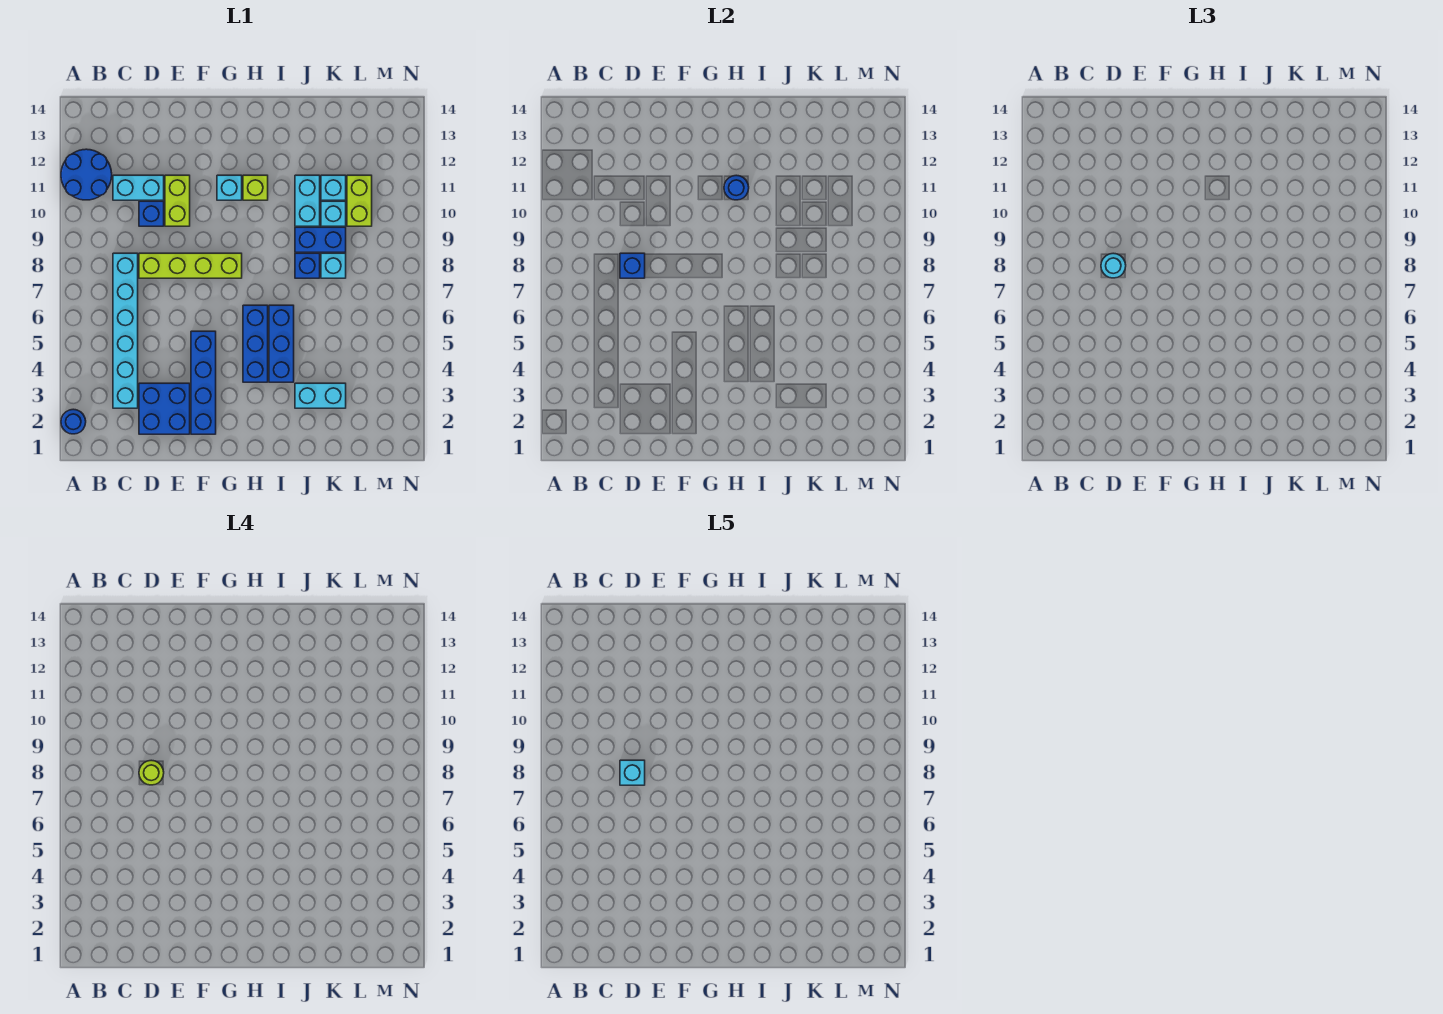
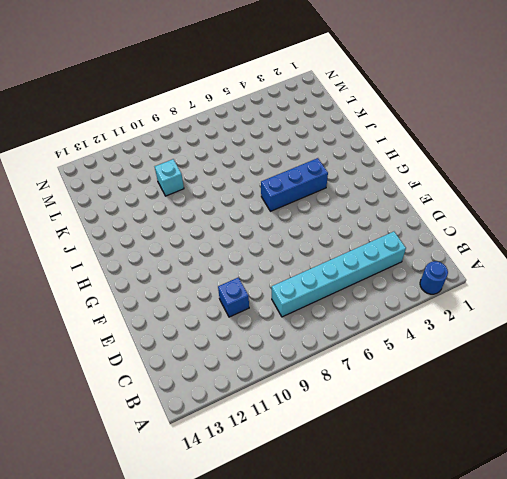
none -> blue round brick A11:B12 level 1
none -> cyan brick C11:D11 level 1
none -> blue brick D2:E3 level 1

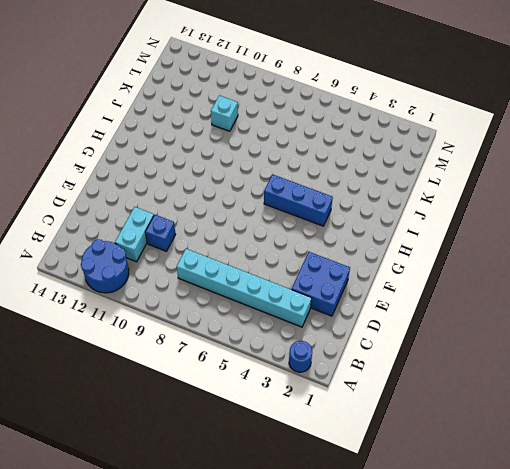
none -> lime brick D8:G8 level 1
none -> lime brick E10:E11 level 1
none -> blue brick F2:F5 level 1

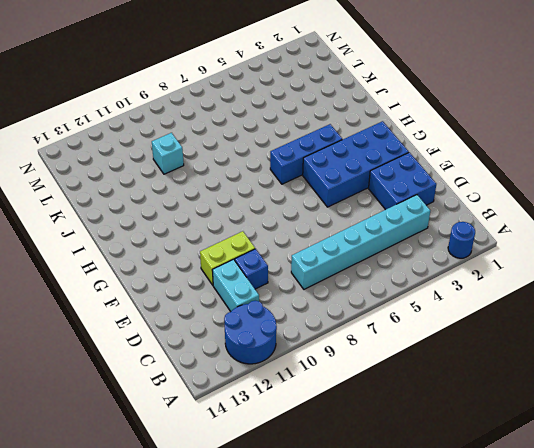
blue brick F2:G5 level 1 -> blue brick F2:F5 level 1
none -> lime brick D8:G8 level 1
none -> cyan brick G11 level 1
none -> lime brick H11 level 1

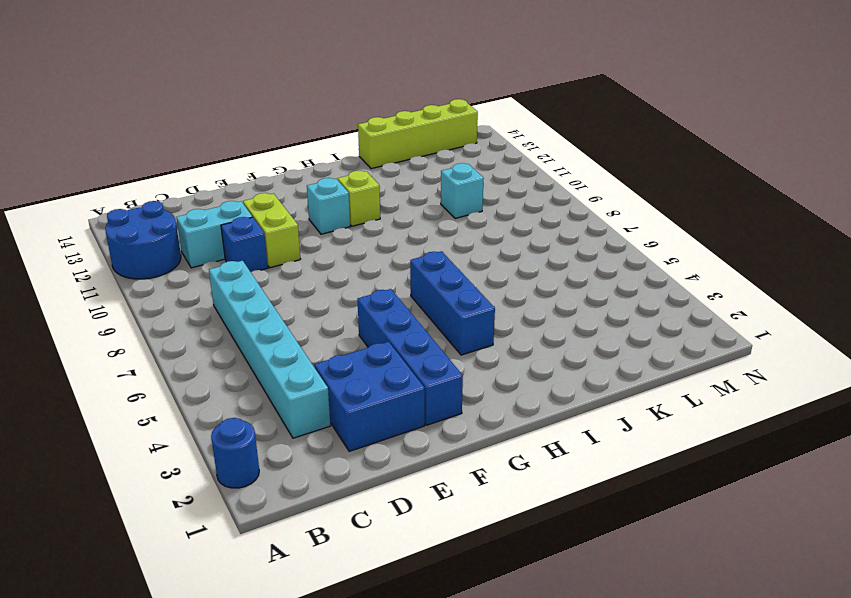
lime brick J14:M14 level 1 -> lime brick D8:G8 level 1
none -> blue brick I4:I6 level 1
none -> cyan brick J3:K3 level 1
none -> blue brick J8 level 1

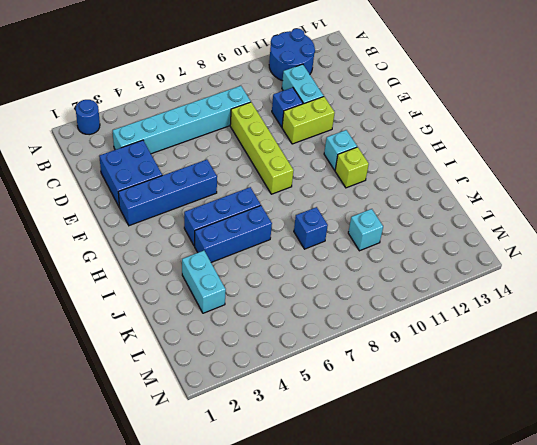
none -> blue brick J9:K9 level 1
none -> cyan brick J10:J11 level 1
none -> cyan brick K8 level 1

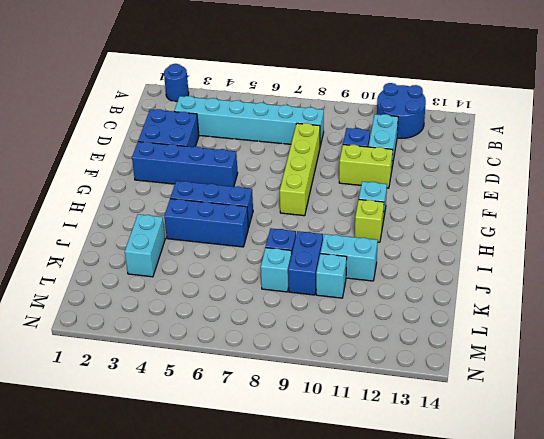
none -> cyan brick K11 level 1
none -> lime brick L10:L11 level 1
none -> blue brick D8 level 2

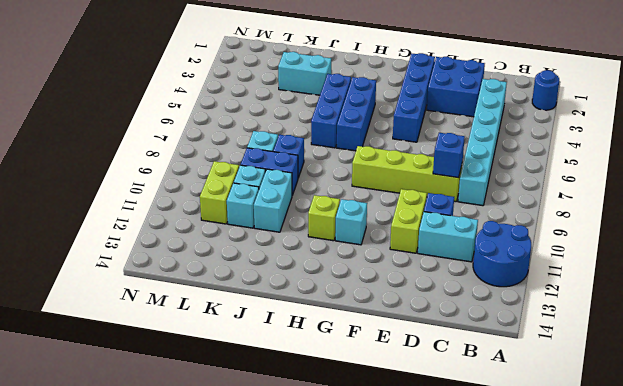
none -> blue round brick H11 level 2
none -> cyan round brick D8 level 3
none -> lime round brick D8 level 4

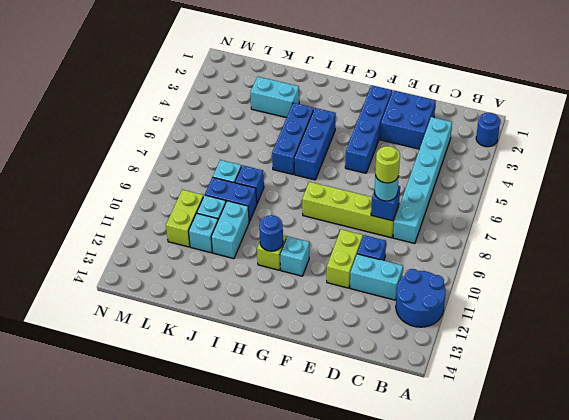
none -> cyan brick D8 level 5

